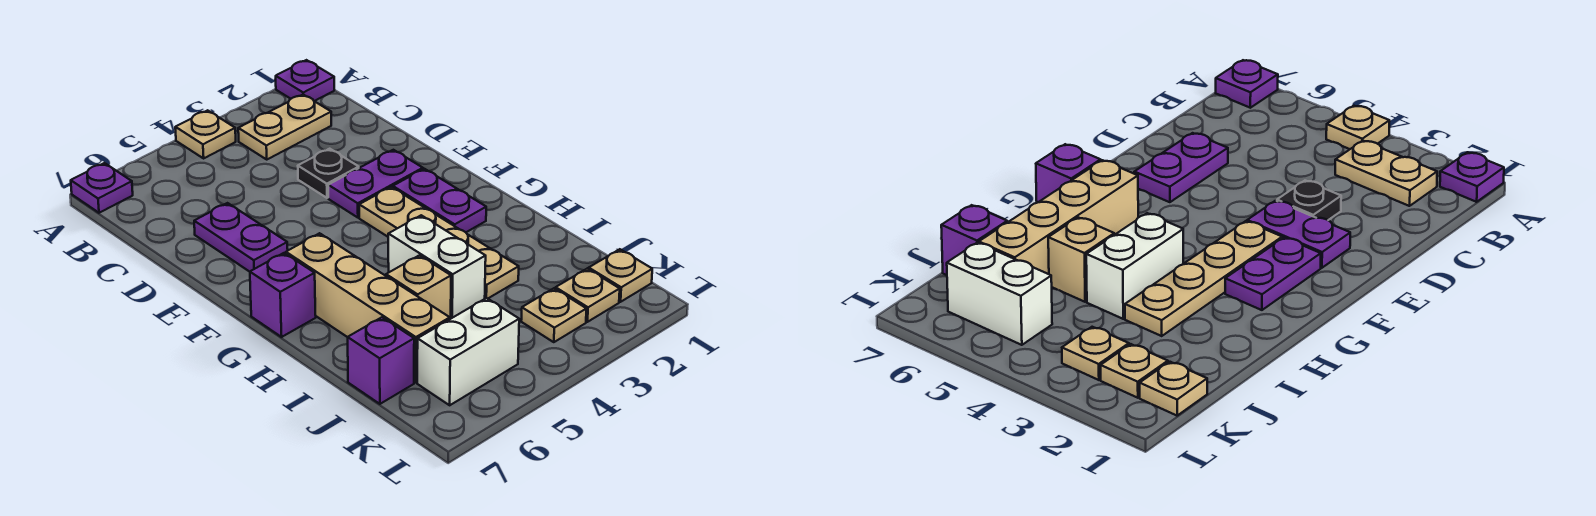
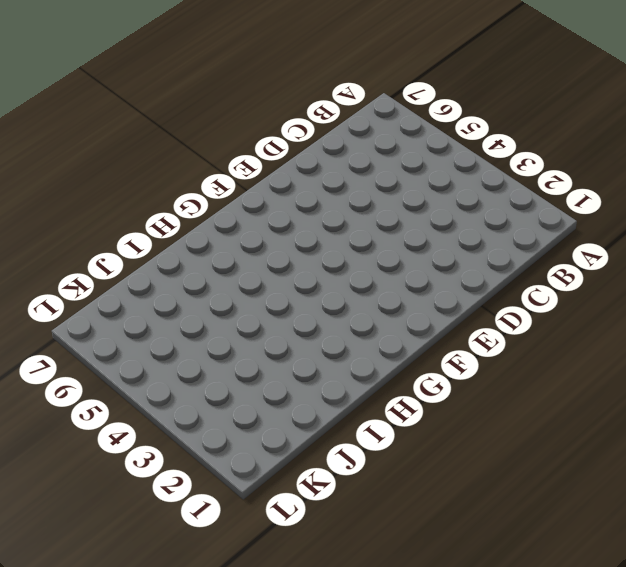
none -> purple plate A1 level 1
none -> tan plate A4 level 1
none -> purple plate A7 level 1

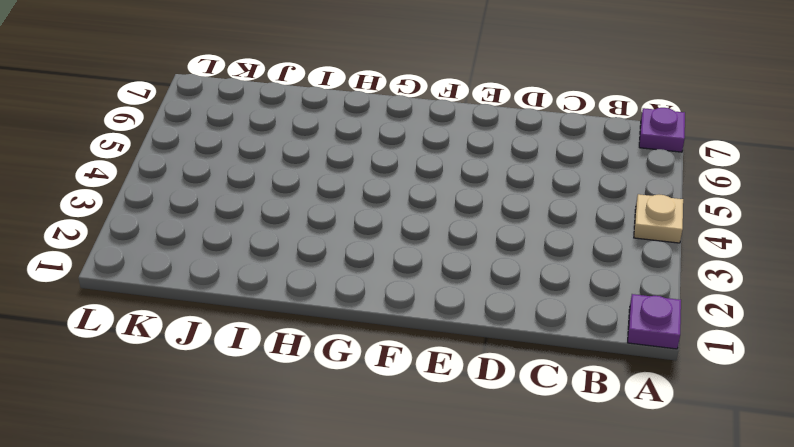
none -> tan plate B2:B3 level 1
none -> black plate D3 level 1
none -> purple plate D6:E6 level 1

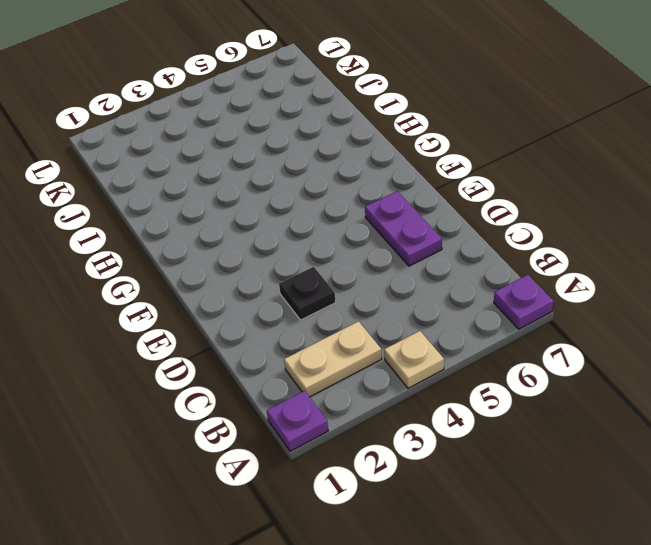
none -> purple plate E2:E3 level 1
none -> purple plate F2:G2 level 1
none -> tan plate F3:I3 level 1

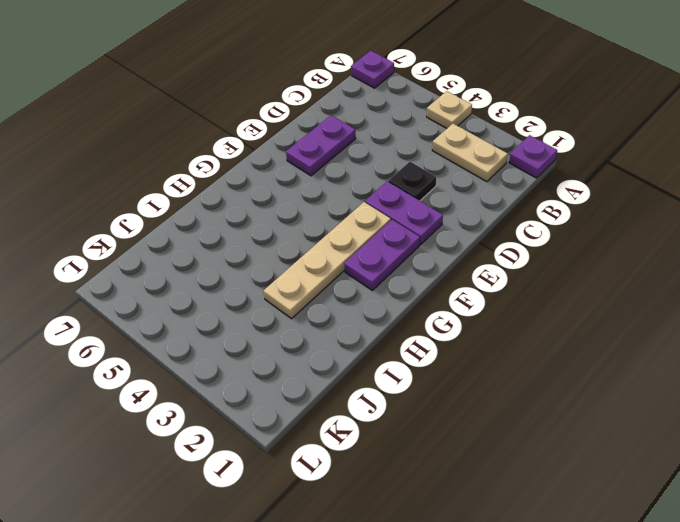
none -> tan brick G6:J6 level 1
none -> purple brick G7 level 1
none -> white brick H4:I4 level 1

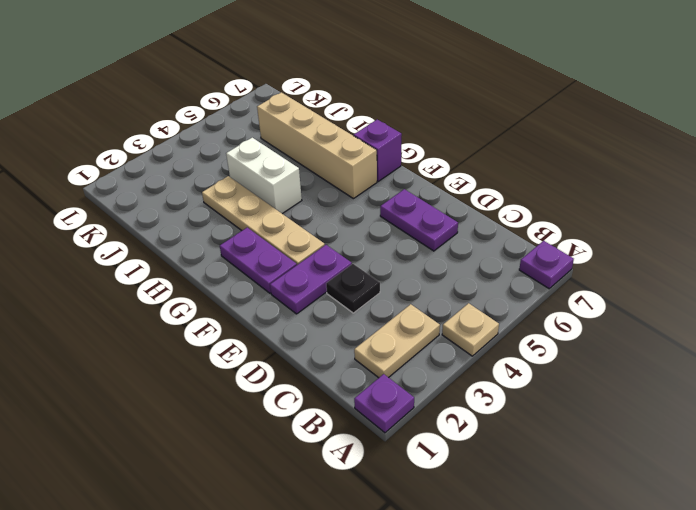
none -> tan brick I5 level 1
none -> purple brick J7 level 1
none -> tan plate K1 level 1

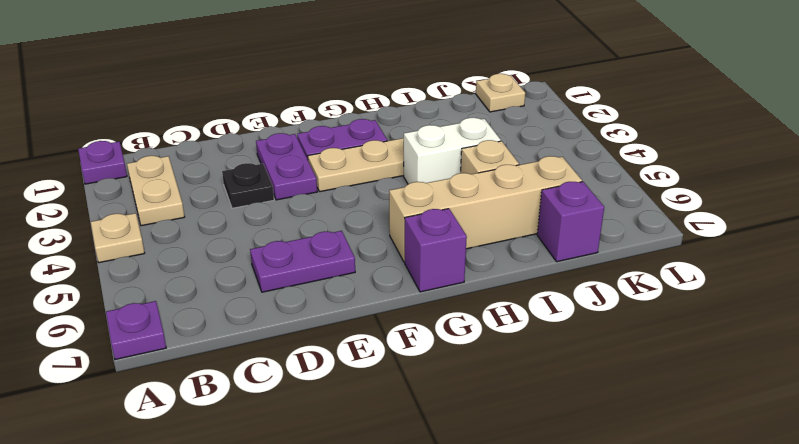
none -> tan plate K2 level 1
none -> tan plate K3 level 1
none -> white brick K5:K6 level 1

